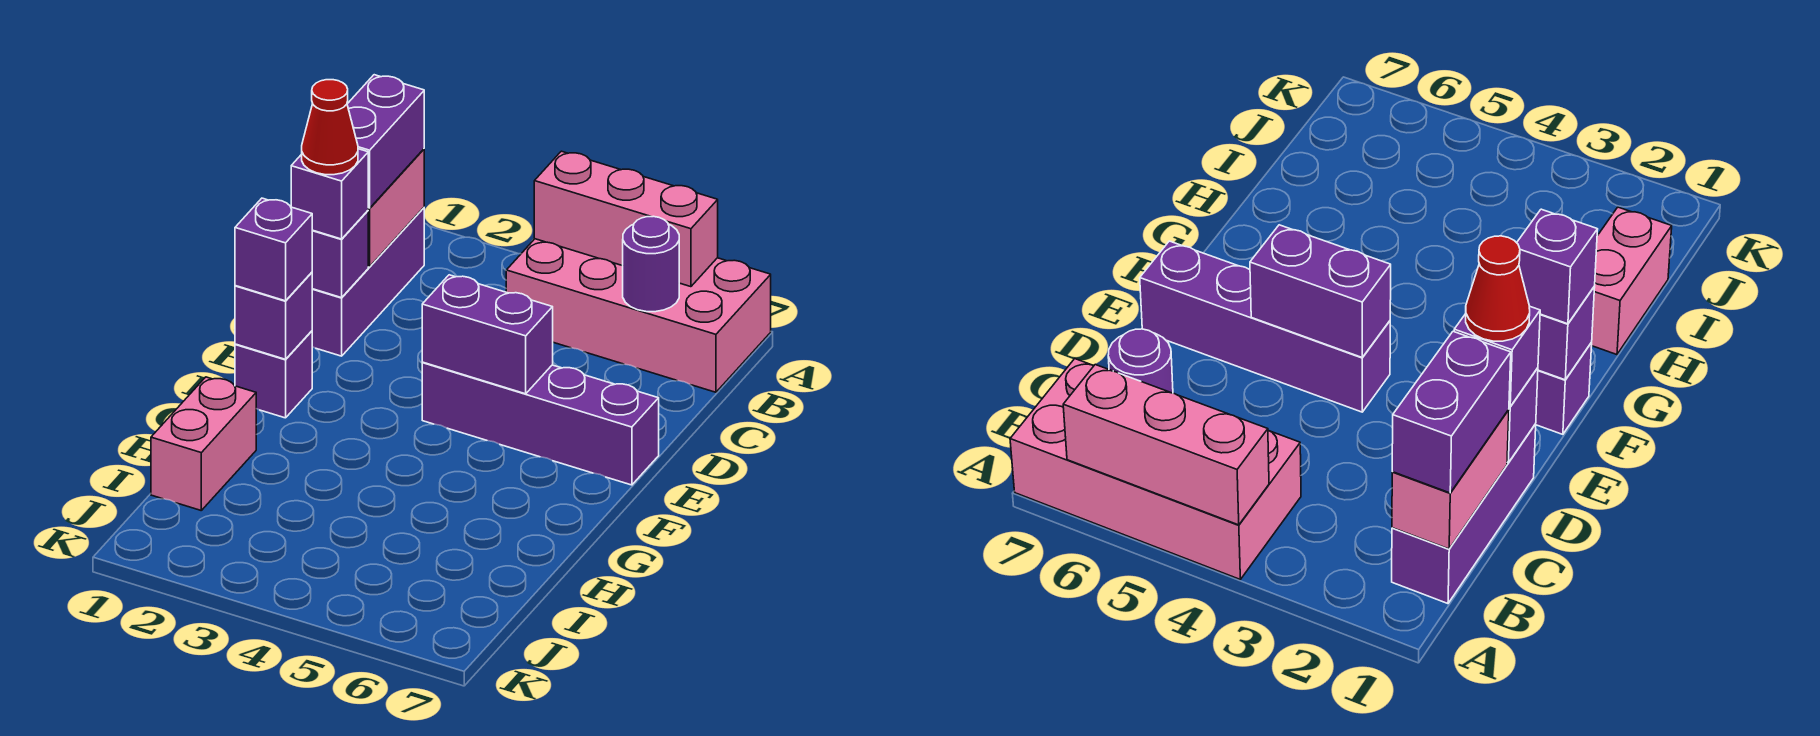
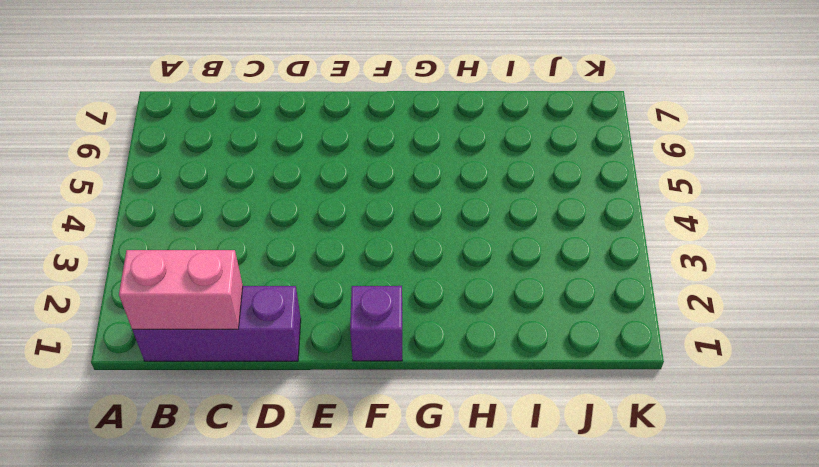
none -> pink brick A4:B7 level 1
none -> purple brick E4:E7 level 1
none -> pink brick H1:I1 level 1

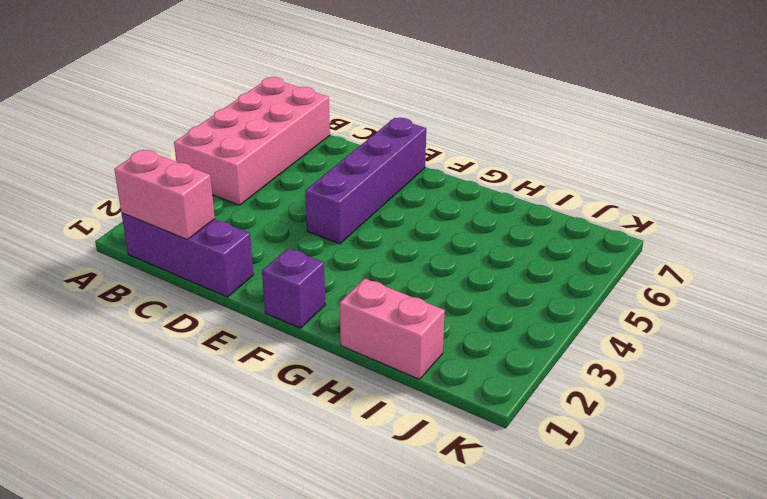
none -> pink brick A4:A6 level 2
none -> purple round brick B6 level 2
none -> purple brick D1 level 2

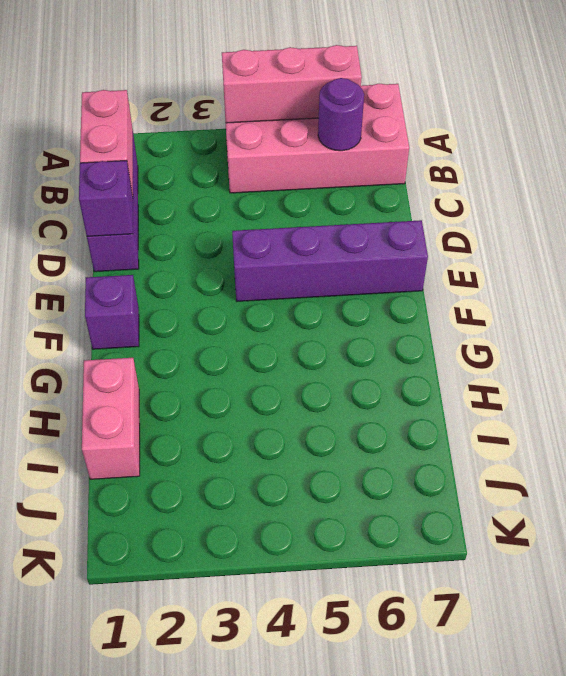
none -> purple brick E4:E5 level 2
none -> purple brick F1 level 2
none -> purple brick B1:C1 level 3

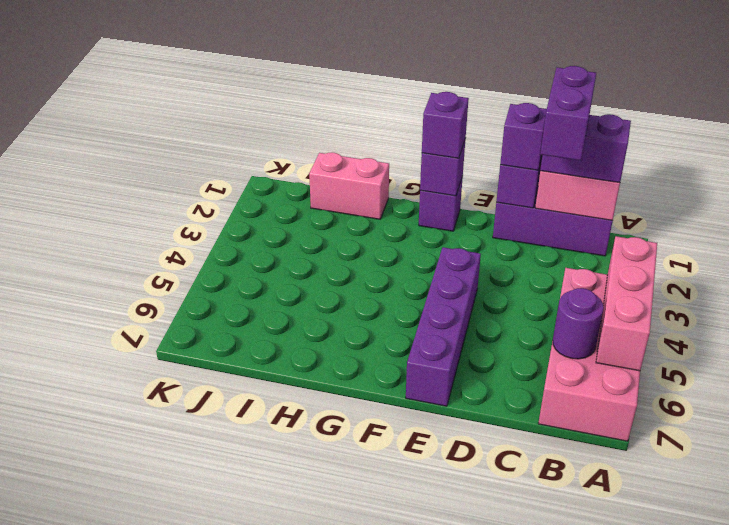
purple brick C1:C2 level 4 -> purple brick E4:E5 level 2
none -> red cone D1 level 4

